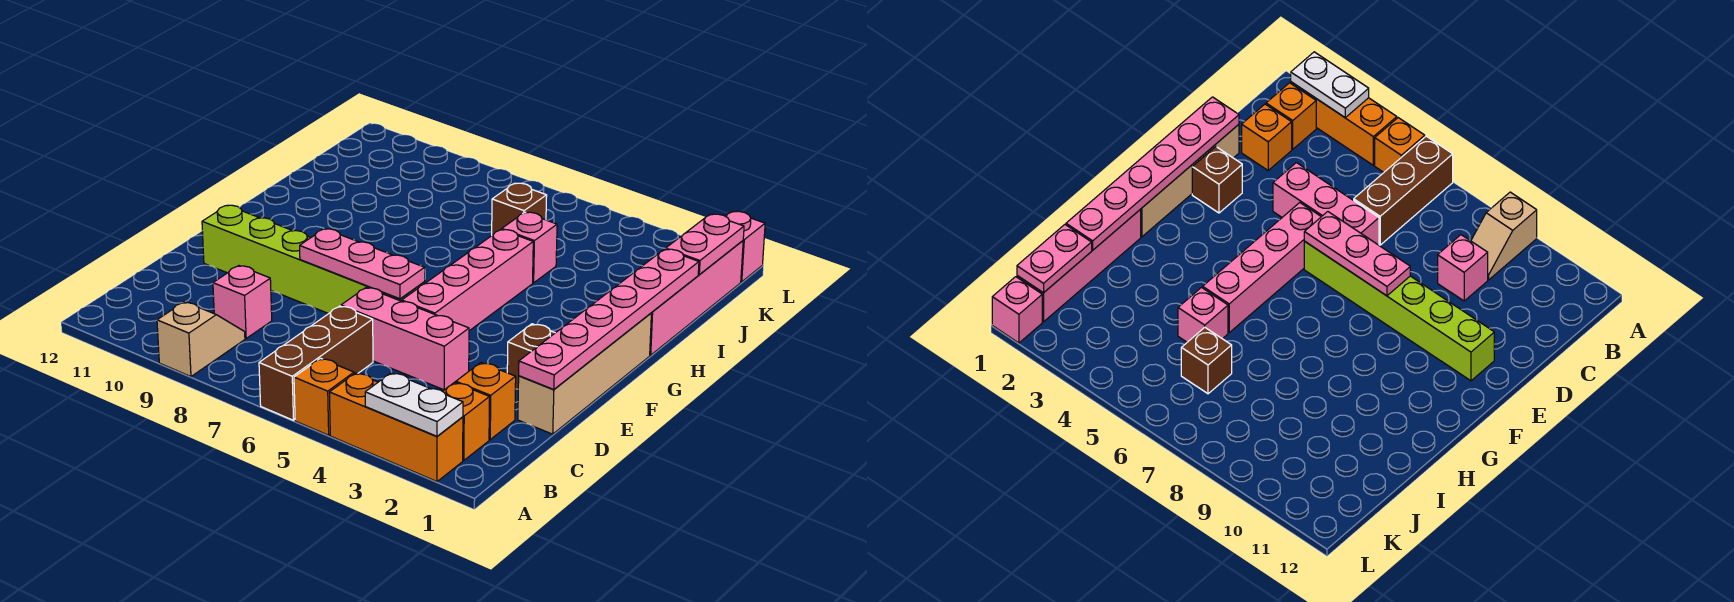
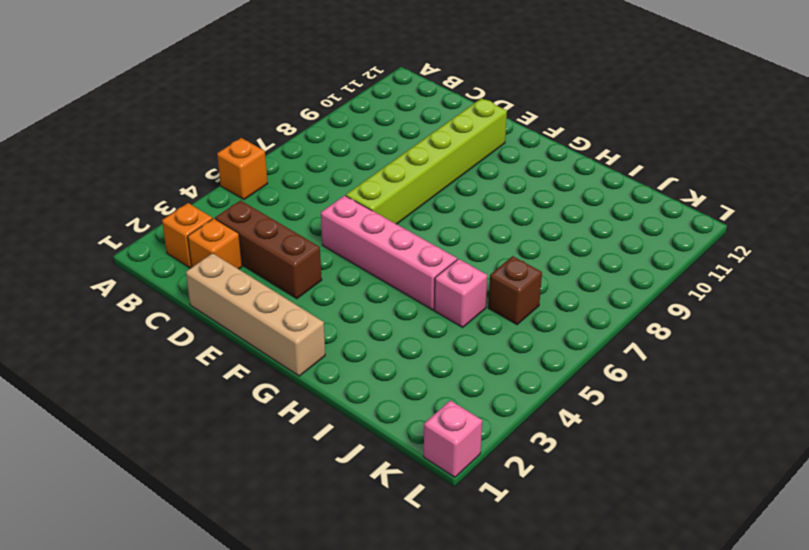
brown brick C3:E3 level 1 -> brown brick A6:C6 level 1
none -> orange brick A2:A4 level 1
none -> tan slope A9:B9 level 1 top A
none -> pink brick C9 level 1

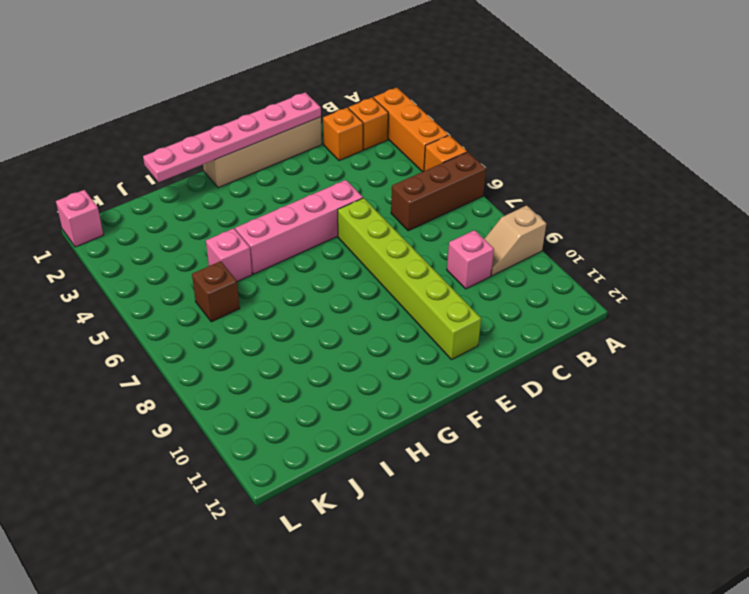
none -> pink brick D4:D6 level 1
none -> brown brick E2 level 1
none -> pink brick H1:K1 level 1

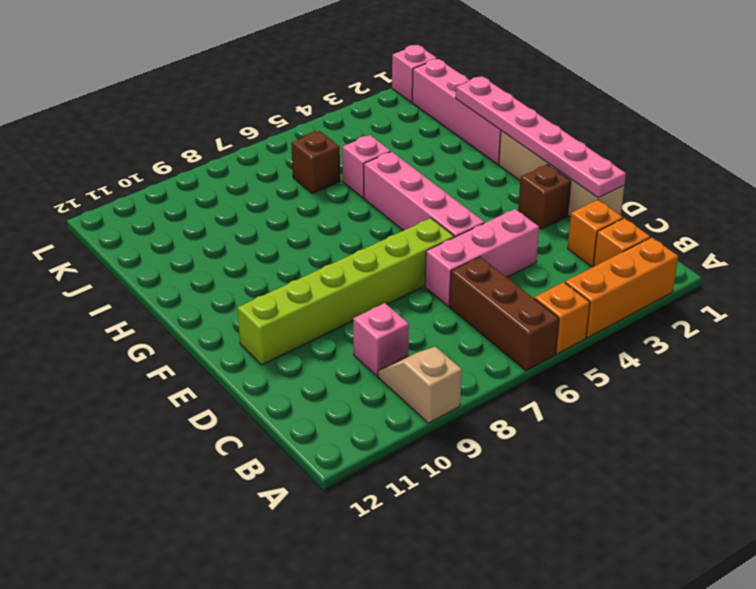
none -> white plate A2:A3 level 2
none -> pink plate E6:E8 level 2
none -> pink plate J1:K1 level 2

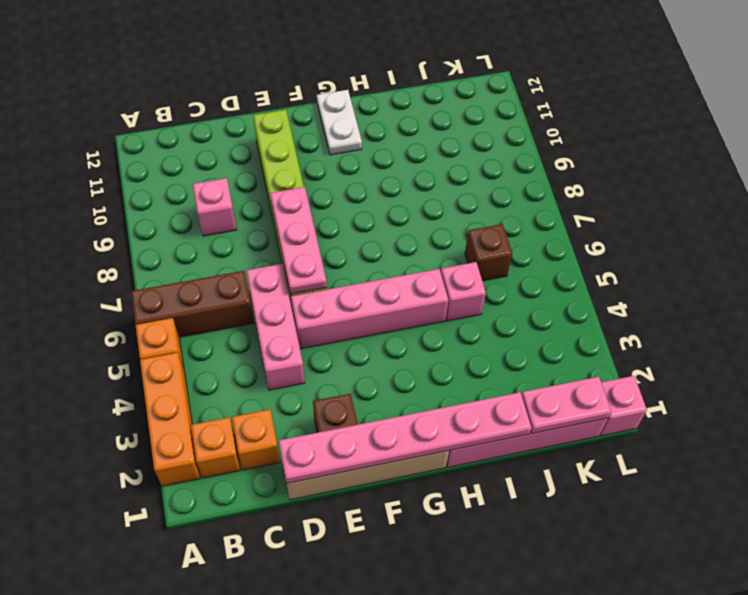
white plate G11:G12 level 1 -> white plate A2:A3 level 2
none -> tan slope A9:B9 level 1 top A

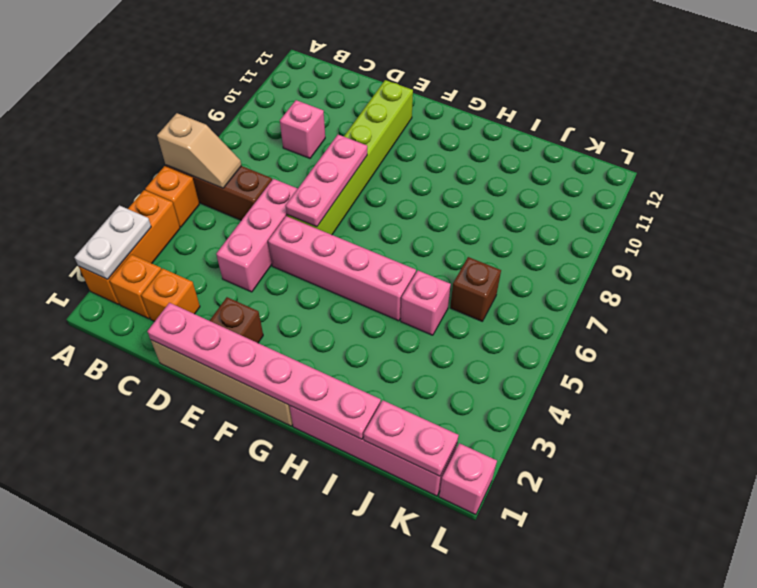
tan slope A6:B6 level 2 top A -> tan slope A9:B9 level 1 top A

